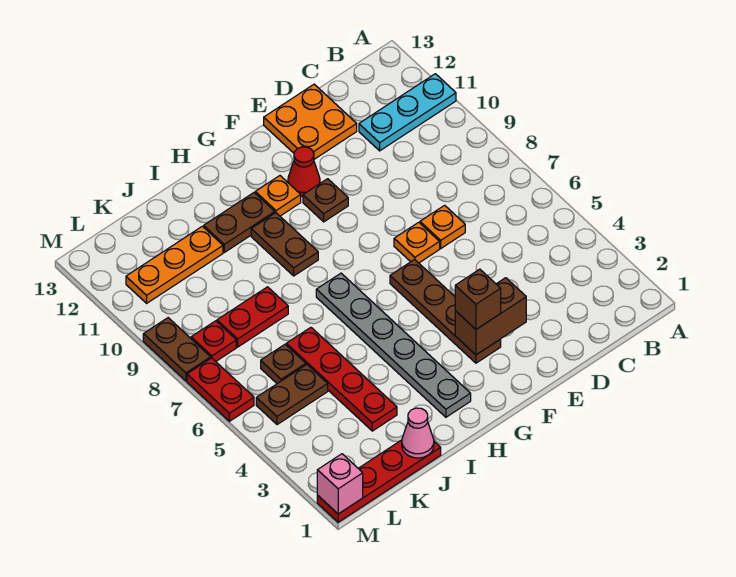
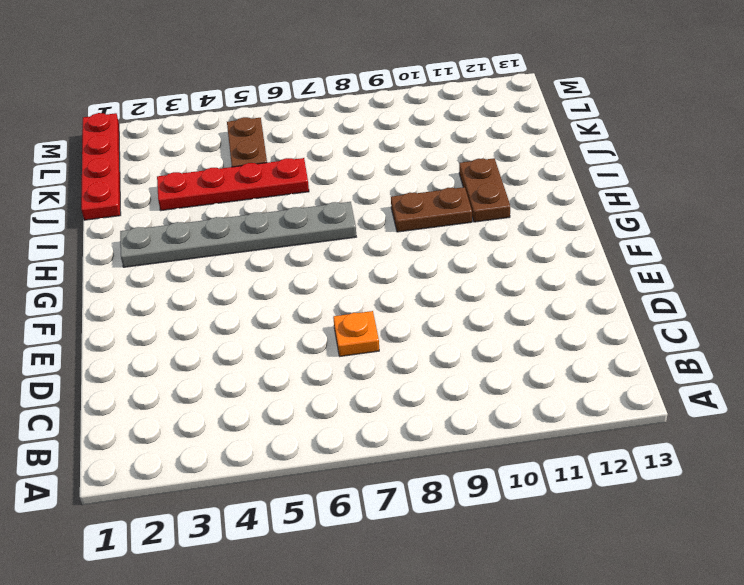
none -> cyan plate A11:C11 level 1
none -> orange plate D12:E13 level 1
none -> orange plate E7 level 1

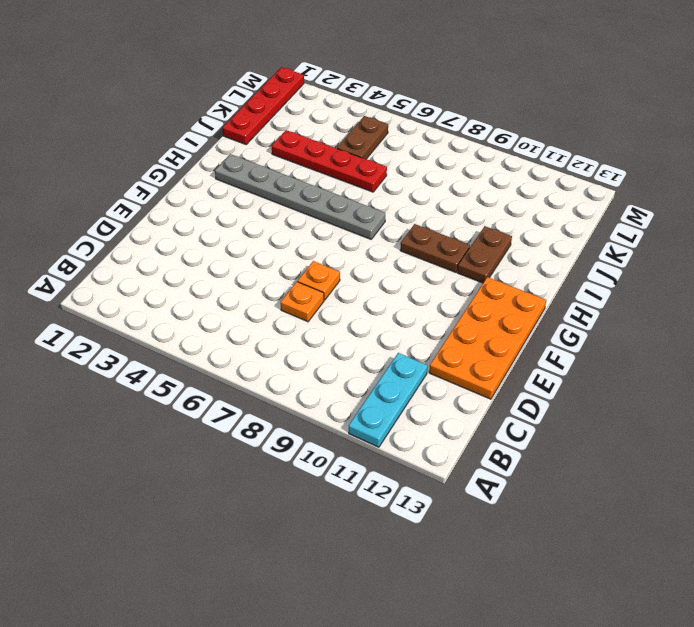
orange plate D12:G13 level 1 -> orange plate D12:E13 level 1
none -> brown plate F3:F6 level 1
none -> brown plate F10 level 1
none -> red cone F11 level 1

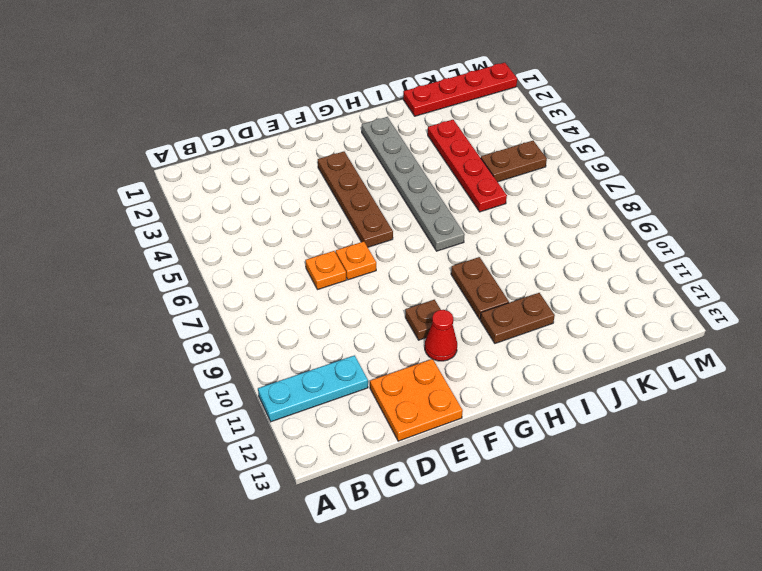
none -> orange plate G11 level 1
none -> red plate J8:K8 level 1
none -> orange plate J11:L11 level 1

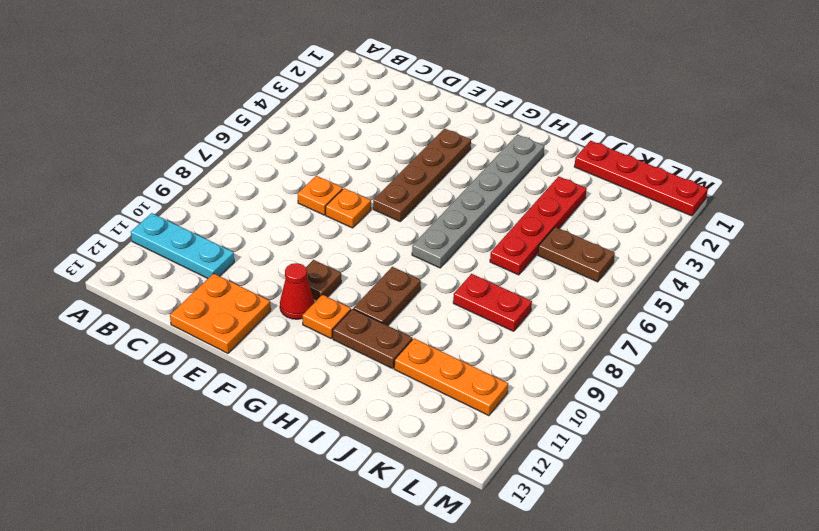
none -> brown plate K6 level 1
none -> red plate L8 level 1
none -> red plate M6:M7 level 1

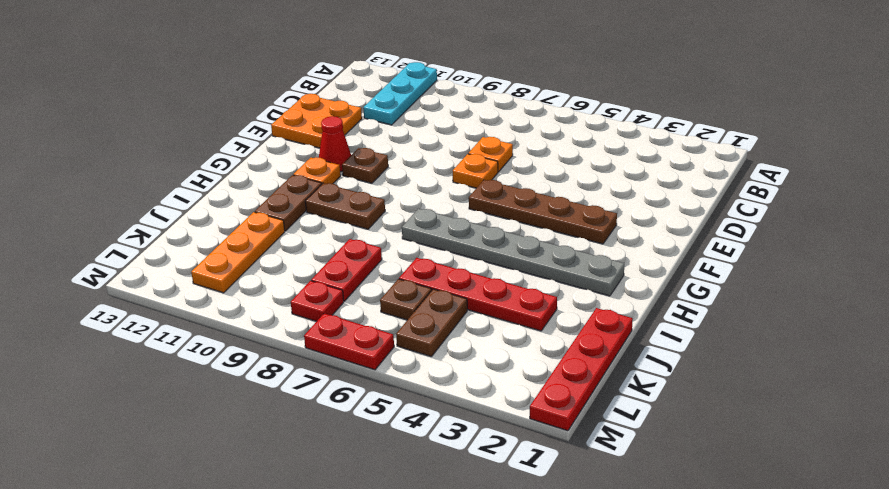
none -> brown plate M8:M9 level 1
none -> brown brick E3:F3 level 2
none -> pink cone J1 level 2

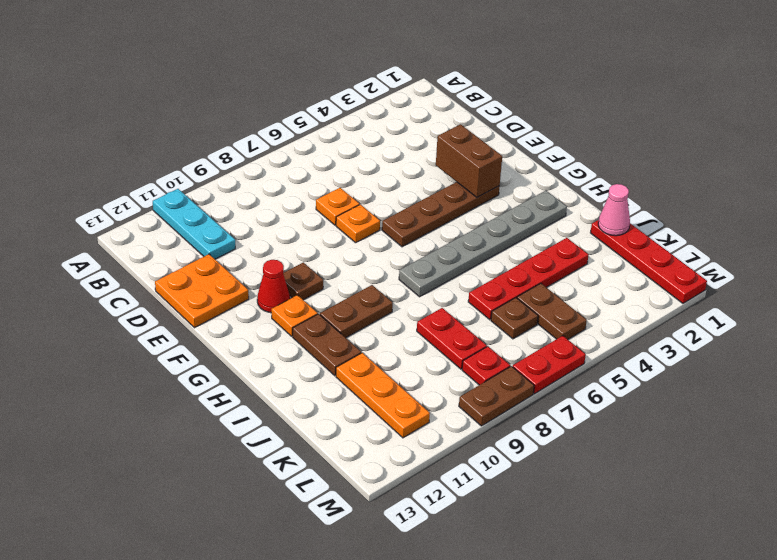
none -> pink brick M1 level 2
none -> brown brick F3 level 3

